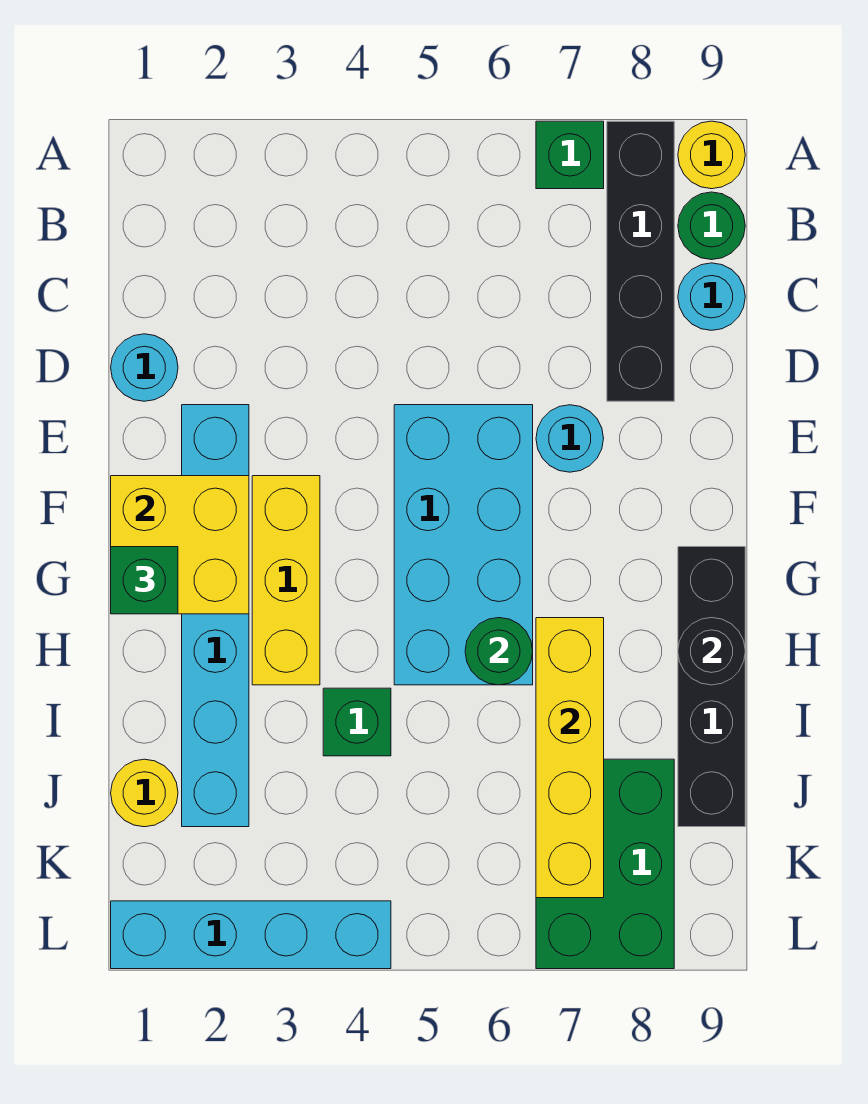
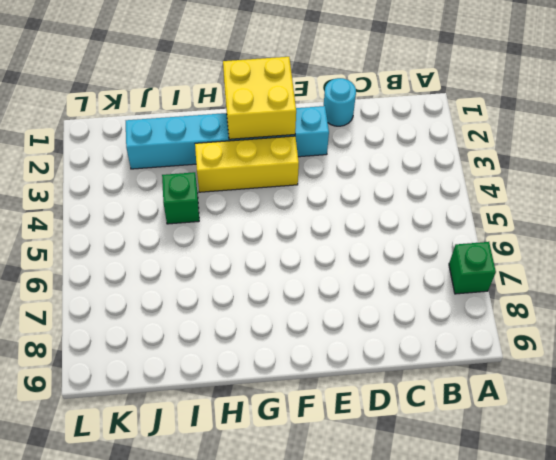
none -> black brick A8:D8 level 1
none -> yellow round brick A9 level 1
none -> green round brick B9 level 1

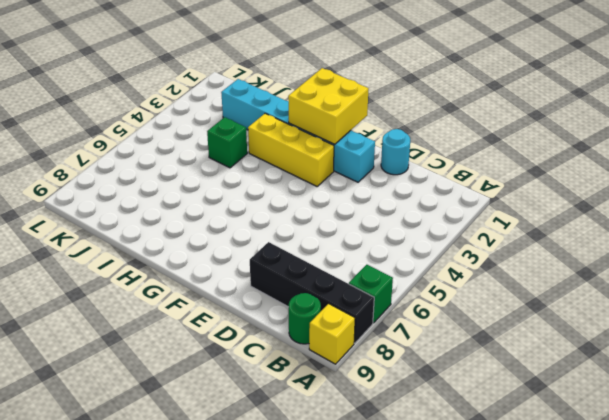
yellow brick A9 level 1 -> yellow round brick A9 level 1
none -> cyan round brick C9 level 1
none -> cyan brick E5:H6 level 1
none -> cyan round brick E7 level 1

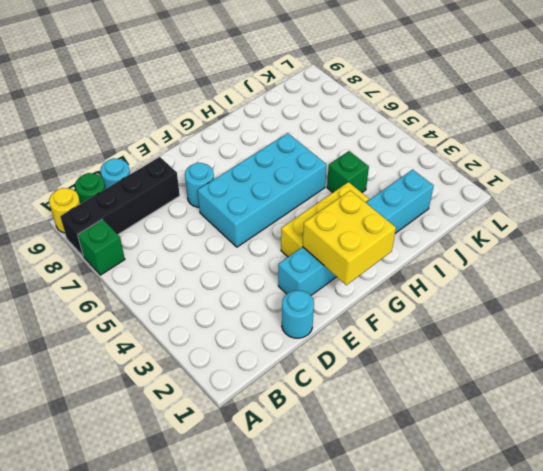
none -> black brick G9:J9 level 1
none -> yellow round brick J1 level 1
none -> green brick J7:L8 level 1

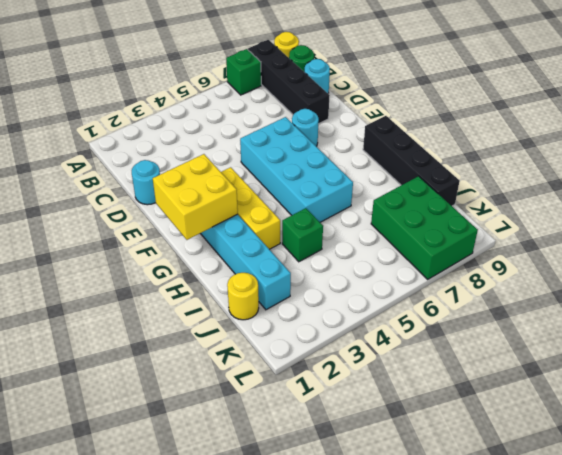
none -> cyan brick L1:L4 level 1
none -> green round brick H6 level 2
none -> yellow brick H7:K7 level 2

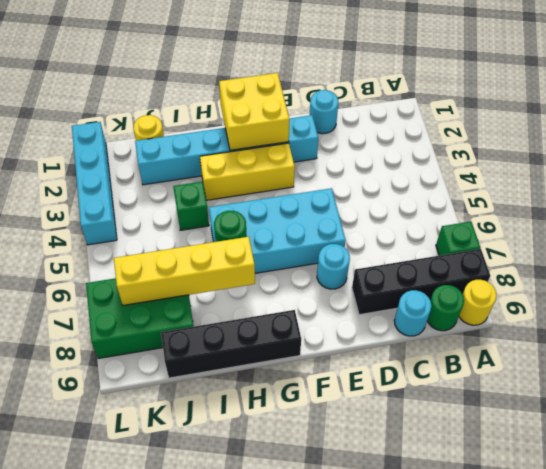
none -> black round brick H9 level 2
none -> green brick G1 level 3

